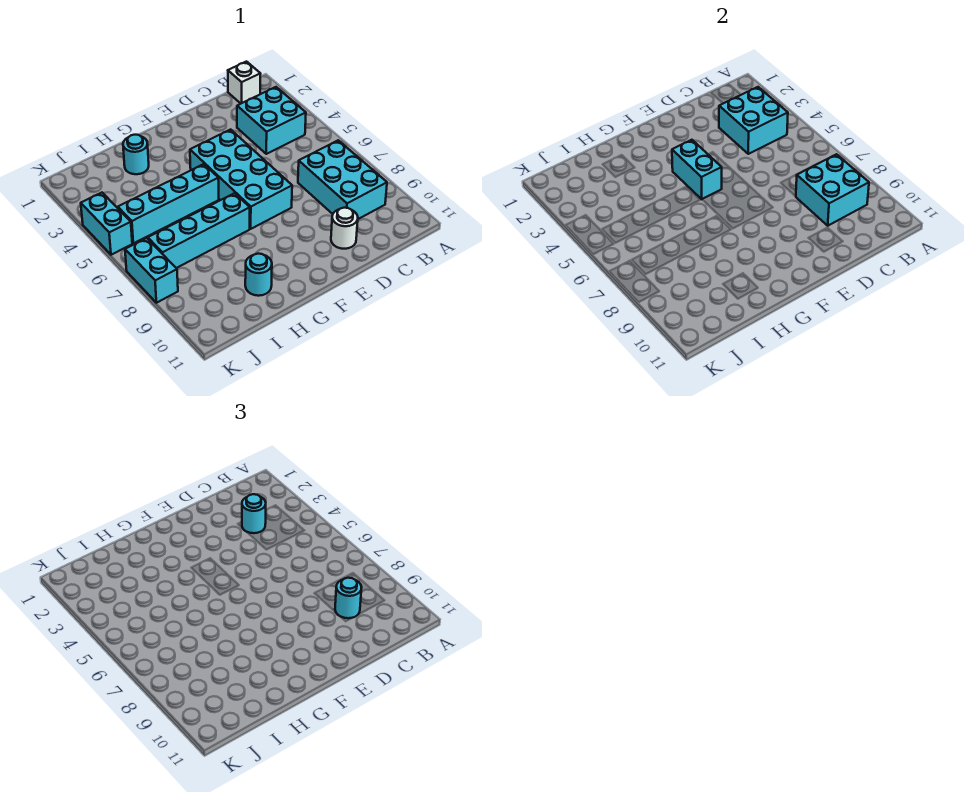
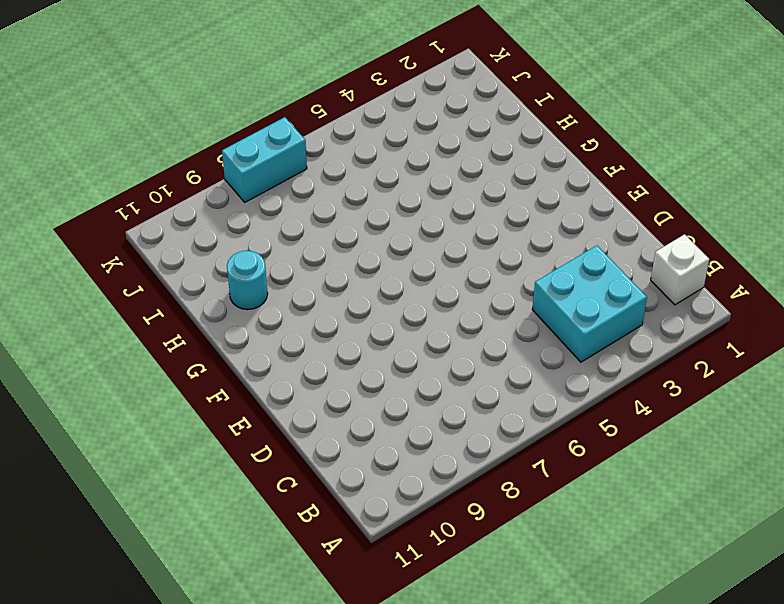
none -> cyan brick B7:C9 level 1
none -> white round brick D10 level 1
none -> cyan brick E4:F7 level 1

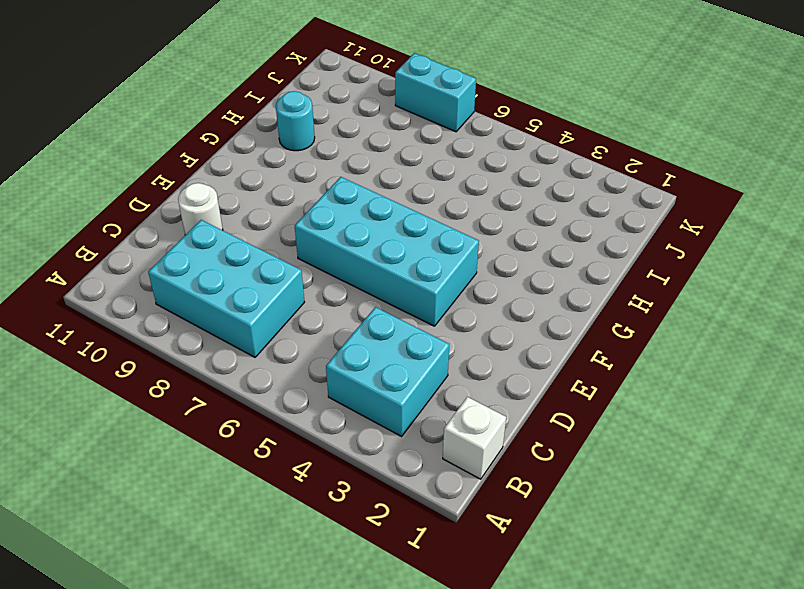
none -> cyan brick G5:J5 level 1
none -> cyan brick G7:J7 level 1
none -> cyan round brick H2 level 1

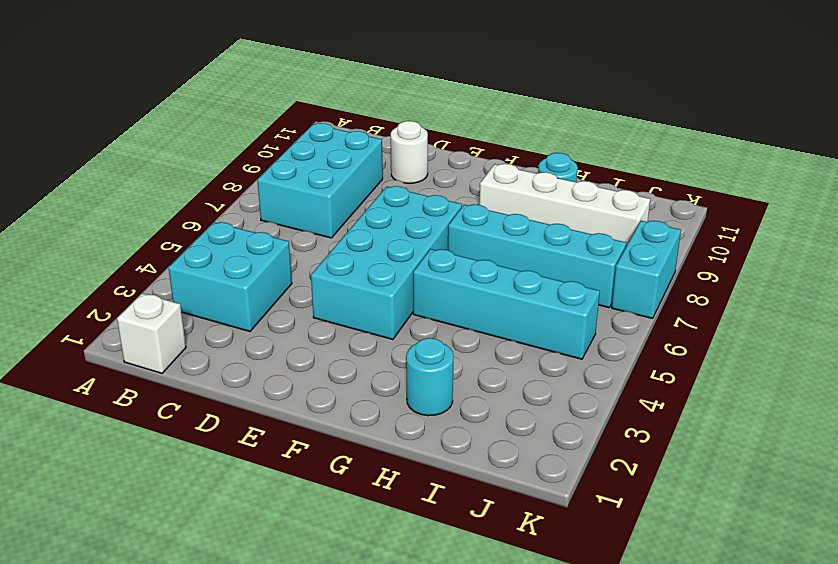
white brick G9:J9 level 1 -> none
none -> cyan brick K4:K5 level 1
none -> cyan brick B3:C4 level 2
none -> cyan brick B8:C9 level 2

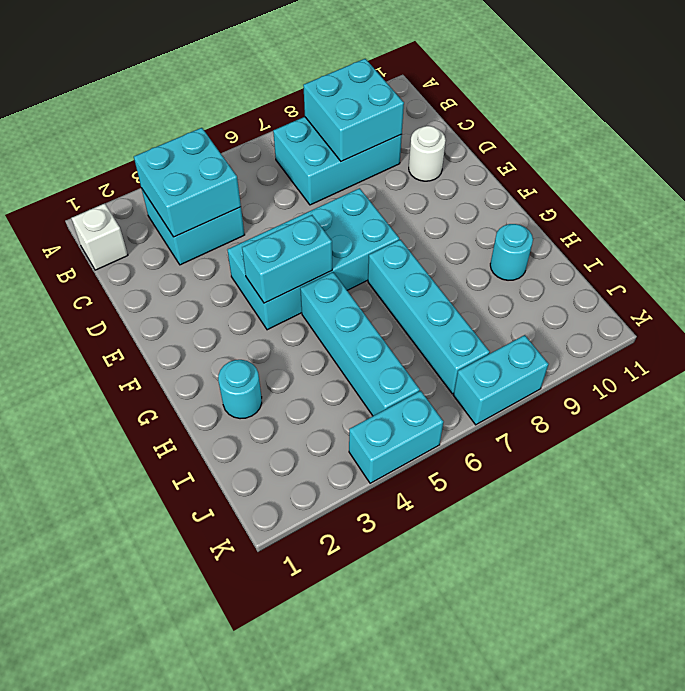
none -> cyan round brick C3 level 3
none -> cyan round brick C9 level 3

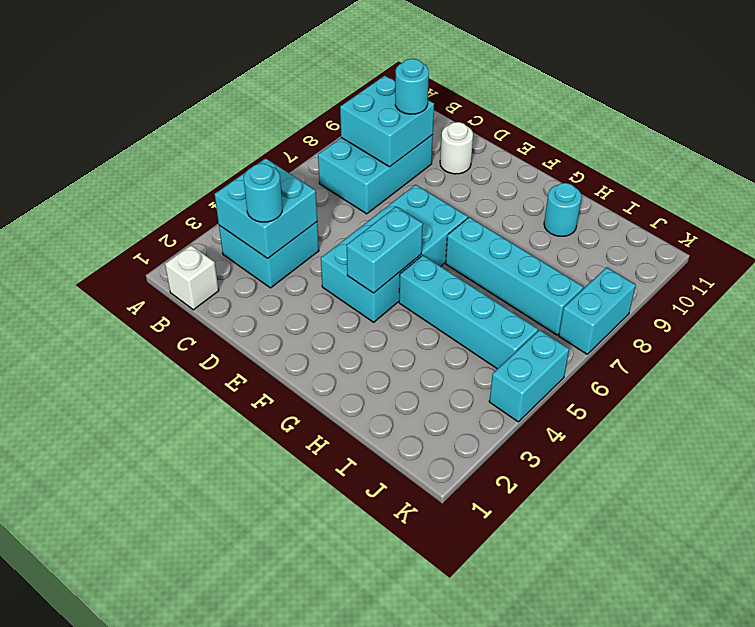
none -> cyan round brick H2 level 1

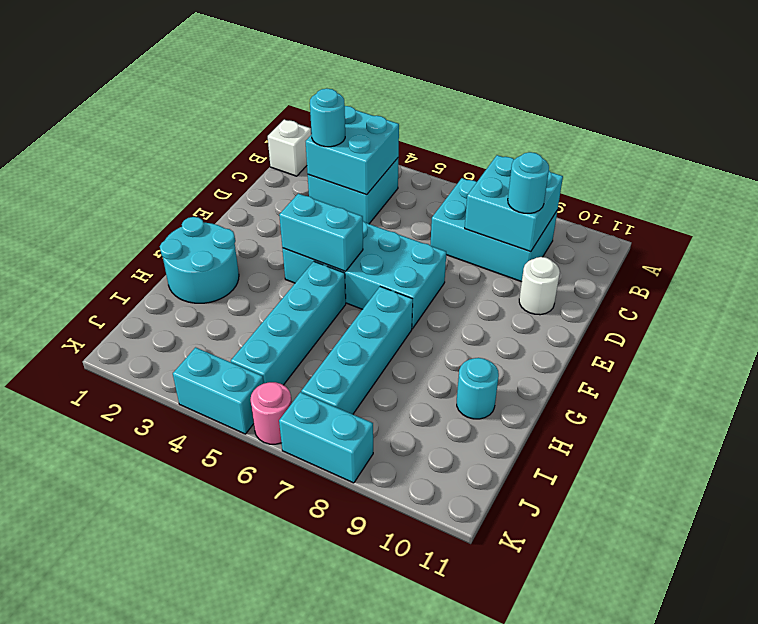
cyan round brick G1:H2 level 1 -> cyan round brick H2 level 1
pink round brick K6 level 1 -> none

